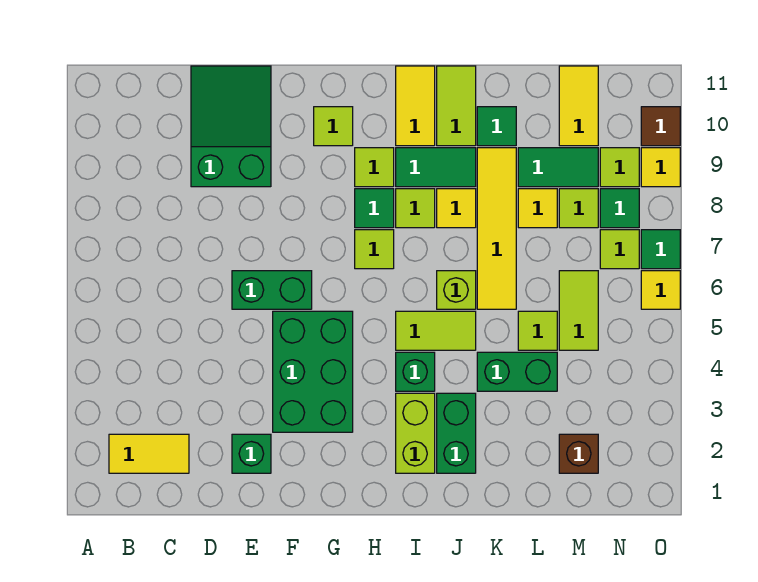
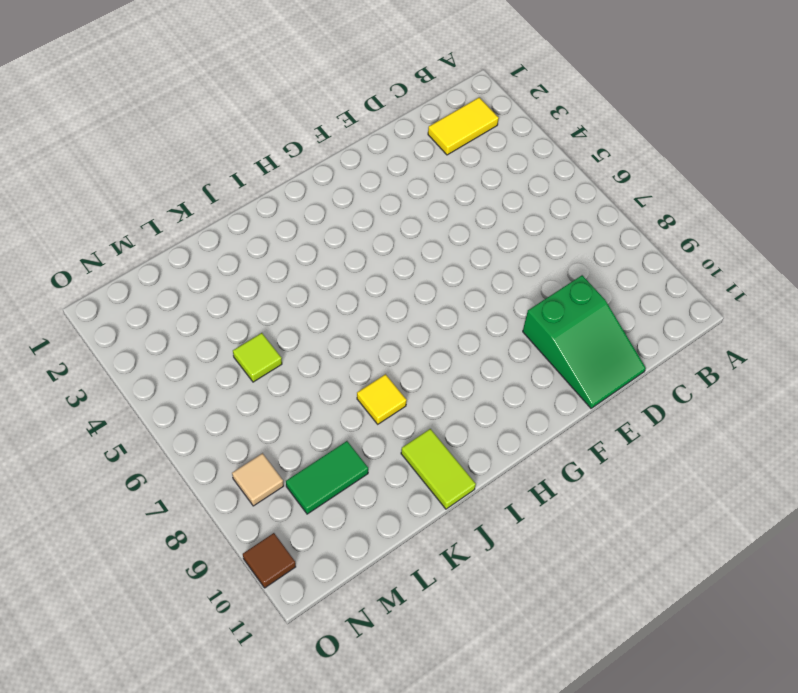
tan tile N8 level 1 -> green tile N8 level 1
none -> green brick E2 level 1
none -> green brick E6:F6 level 1
none -> green brick F3:G5 level 1
none -> lime tile G10 level 1

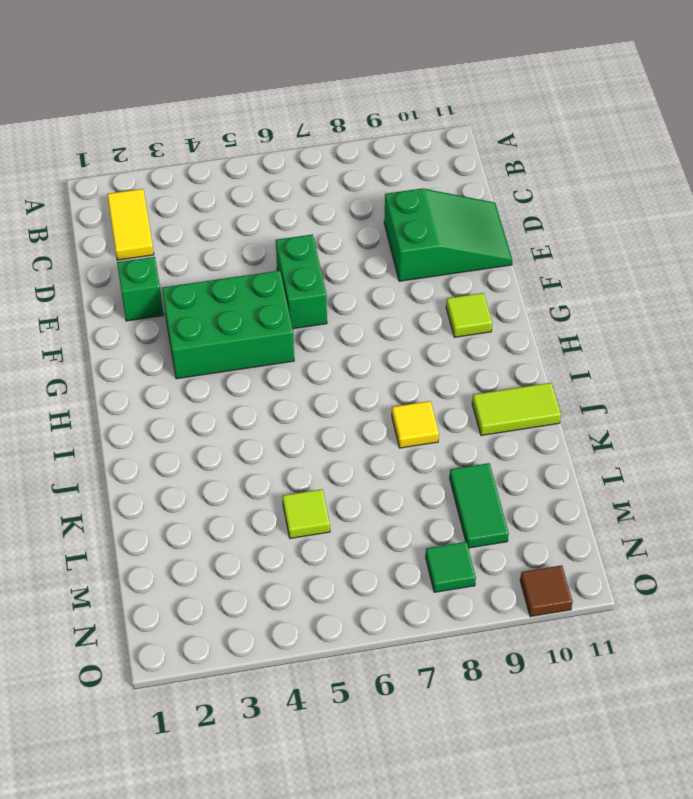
none -> lime tile H7 level 1
none -> green tile H8 level 1
none -> lime tile H9 level 1
none -> lime brick I2:I3 level 1

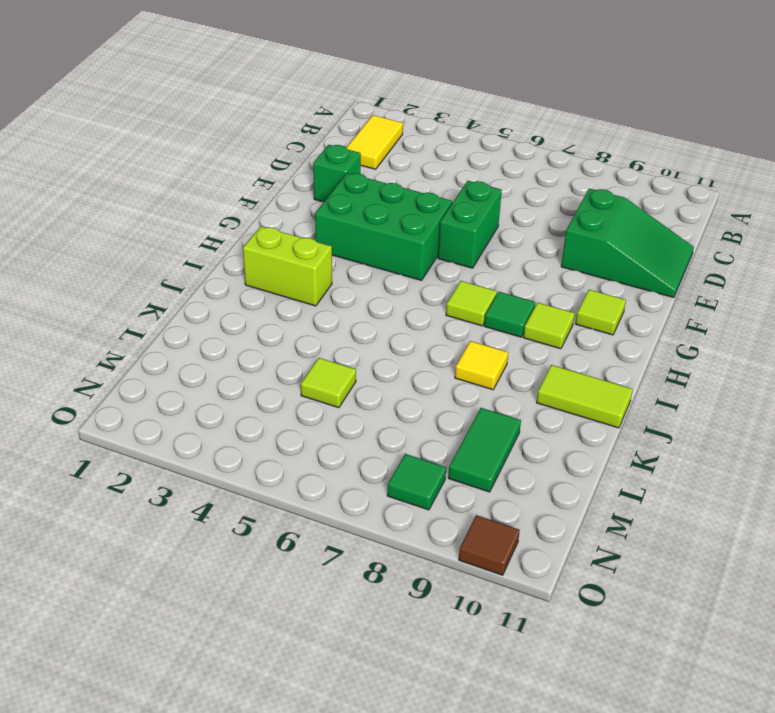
none -> green brick I4 level 1
none -> lime tile I5:J5 level 1
none -> lime tile I8 level 1
none -> green tile I9:J9 level 1

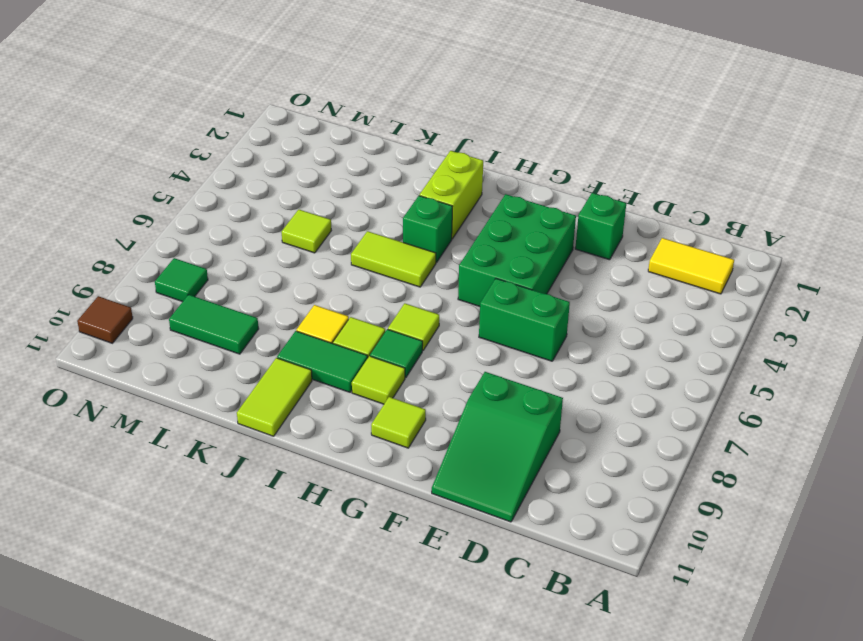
none -> yellow tile I10:I11 level 1
none -> green brick J2:J3 level 1
none -> lime brick J6 level 1
none -> green brick K4:L4 level 1

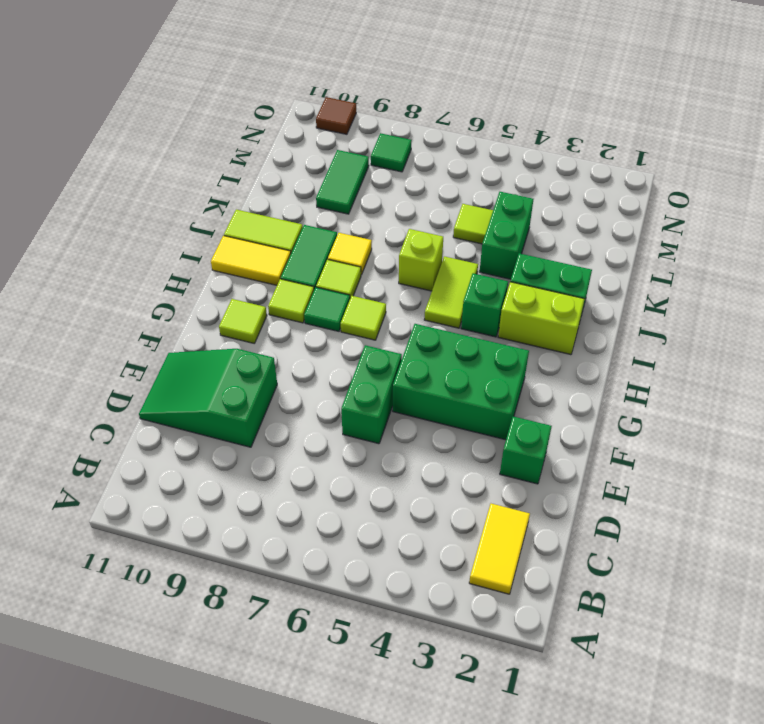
none -> yellow tile K6:K9 level 1
none -> green tile K10 level 1
none -> yellow tile L8 level 1
none -> brown brick M2 level 1

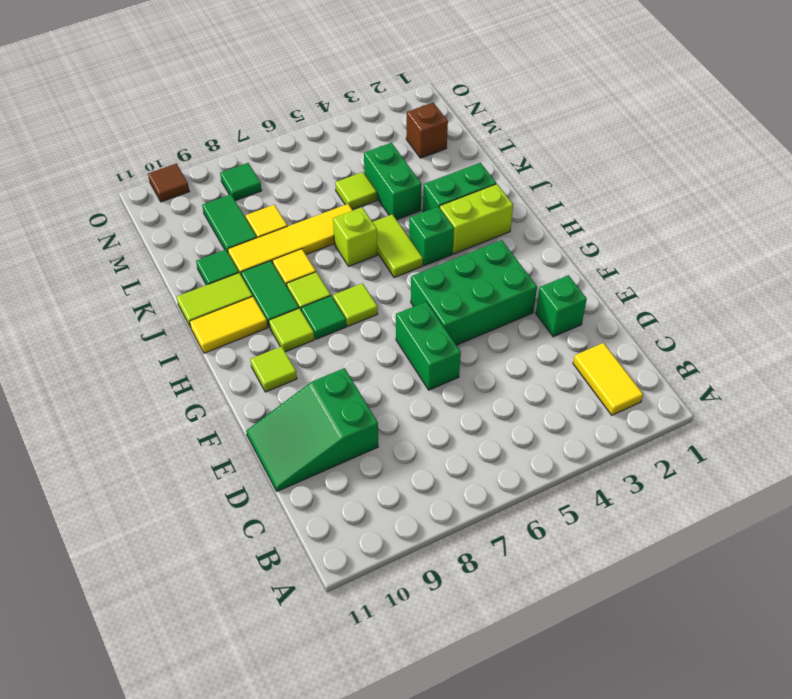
none -> lime tile M5:M6 level 1
none -> lime tile M8 level 1
none -> yellow tile M10:M11 level 1
none -> lime tile N7 level 1

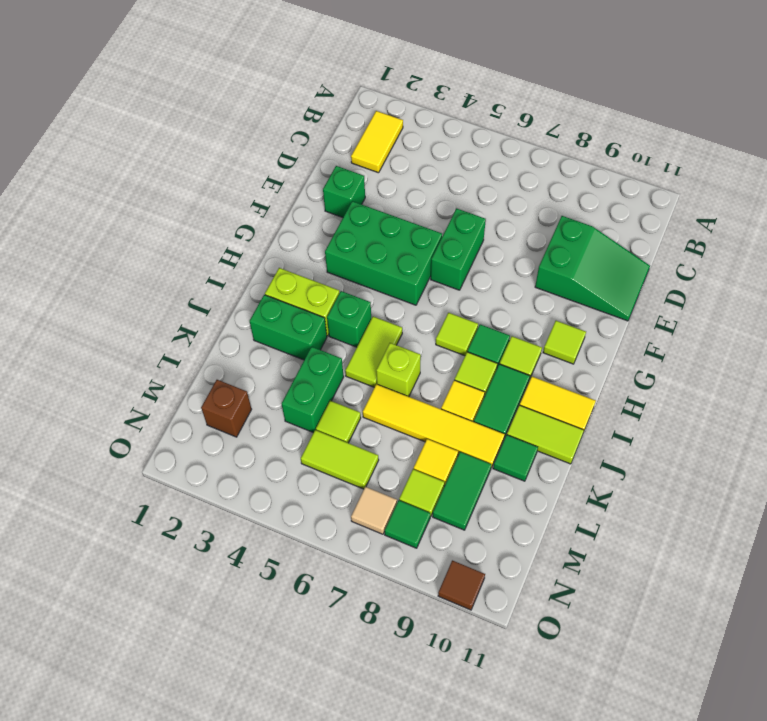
tan tile N7 level 1 -> lime tile N7 level 1
none -> yellow tile M10:M11 level 1
none -> lime tile N9 level 1
none -> yellow tile O6 level 1
none -> green tile O7 level 1

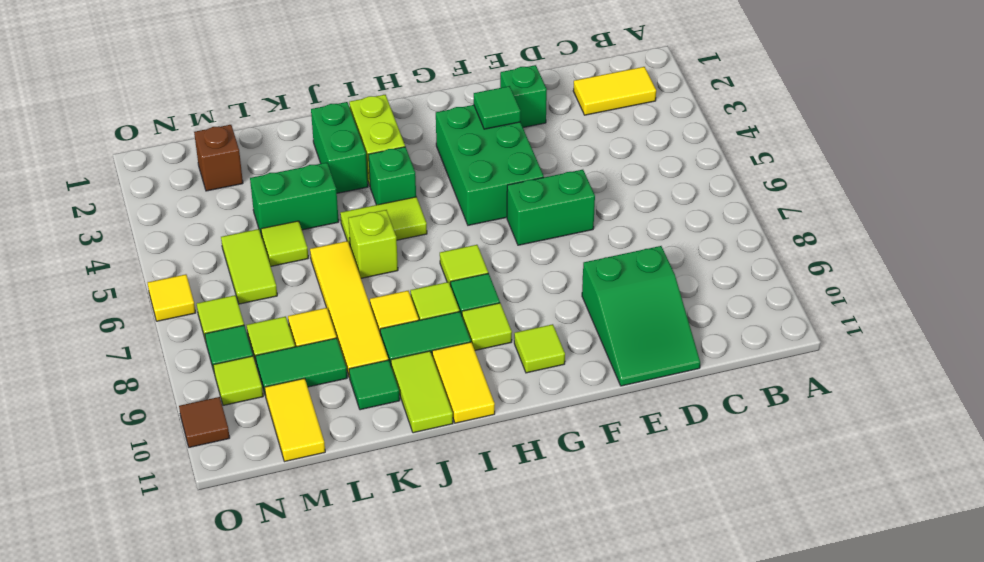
green tile F3 level 2 -> green tile O7 level 1
none -> yellow tile O9 level 1

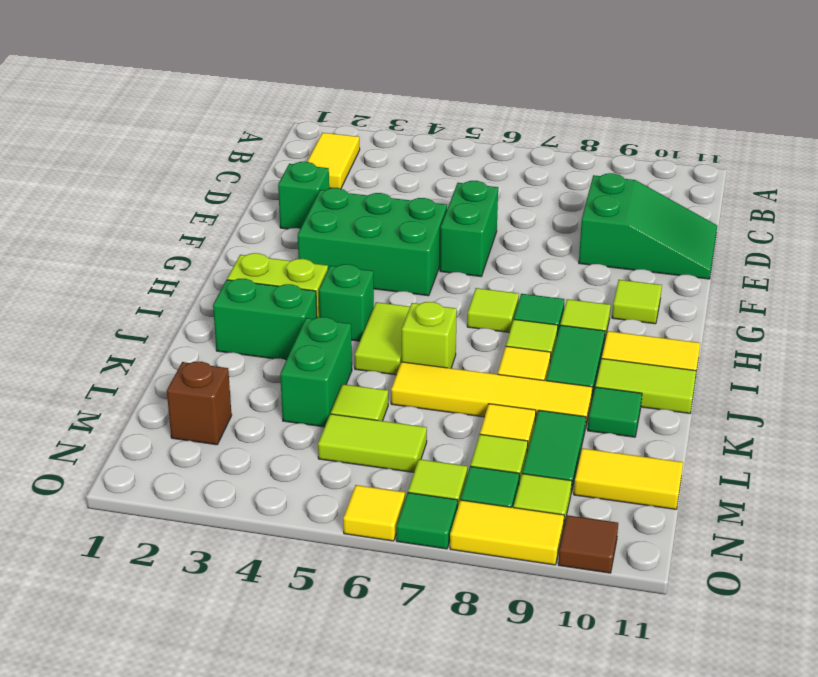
yellow tile O8:O9 level 1 -> yellow tile O9 level 1

